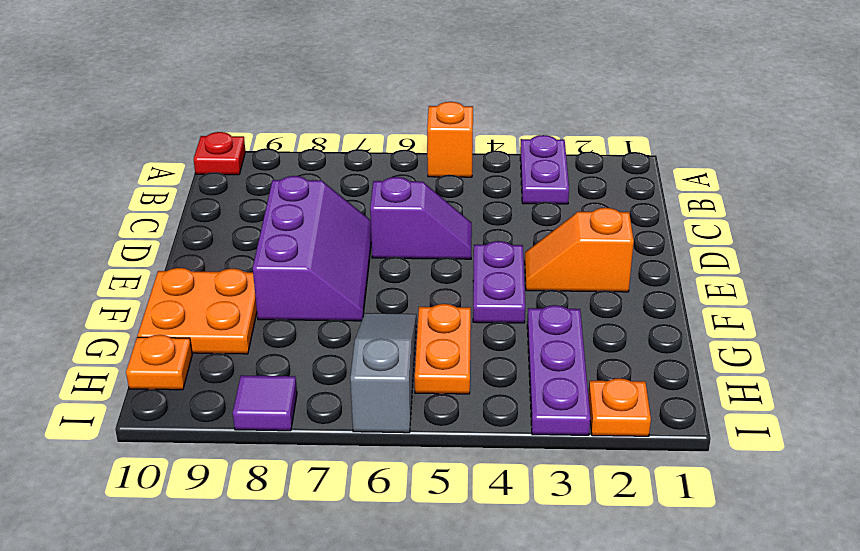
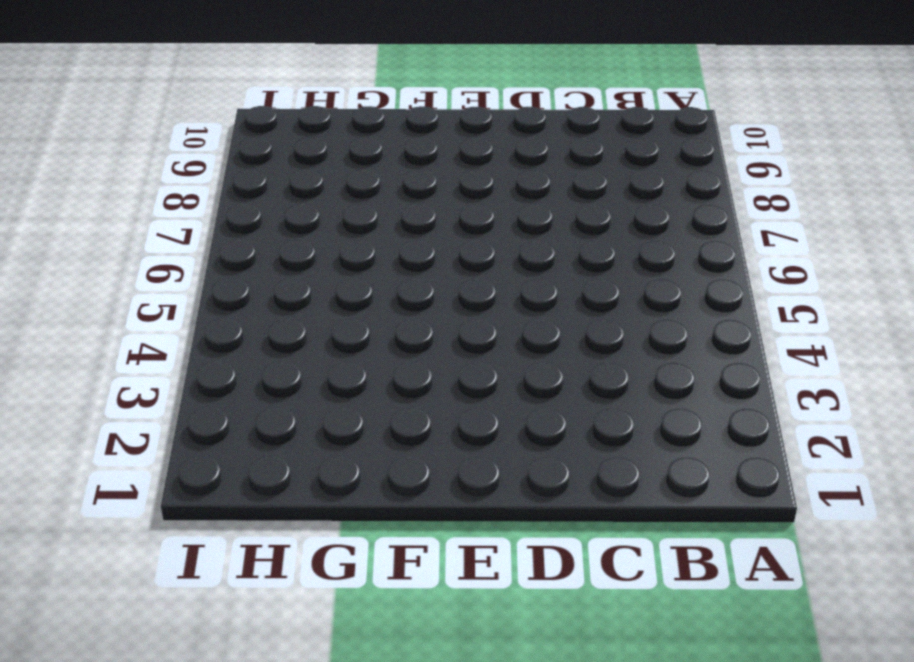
none -> purple plate A3:B3 level 1
none -> orange brick A5 level 1
none -> red plate A10 level 1

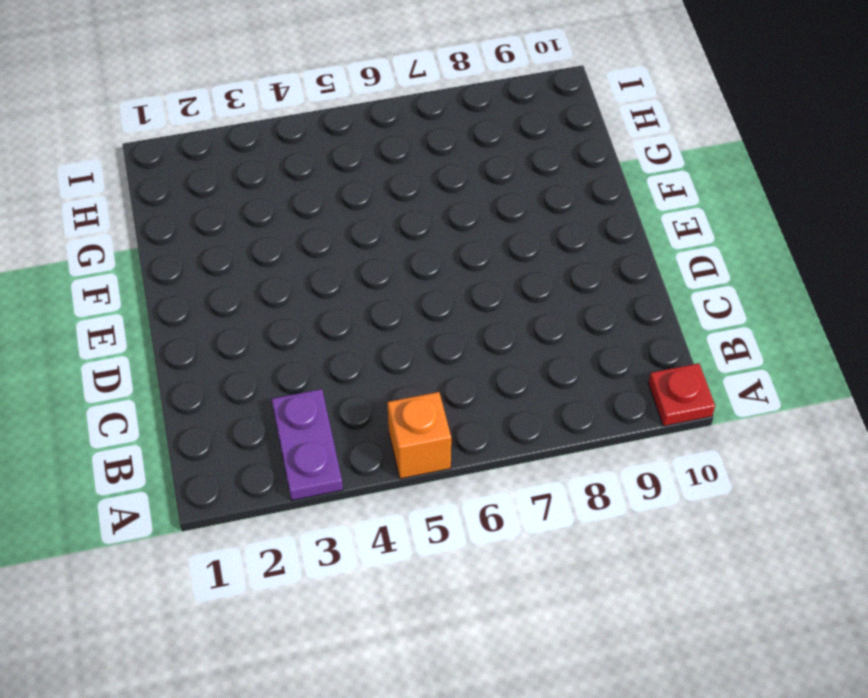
none -> purple slope D5:D6 level 1 top 6
none -> purple slope D7:F8 level 1 top 8
none -> orange slope E2:E3 level 1 top 2

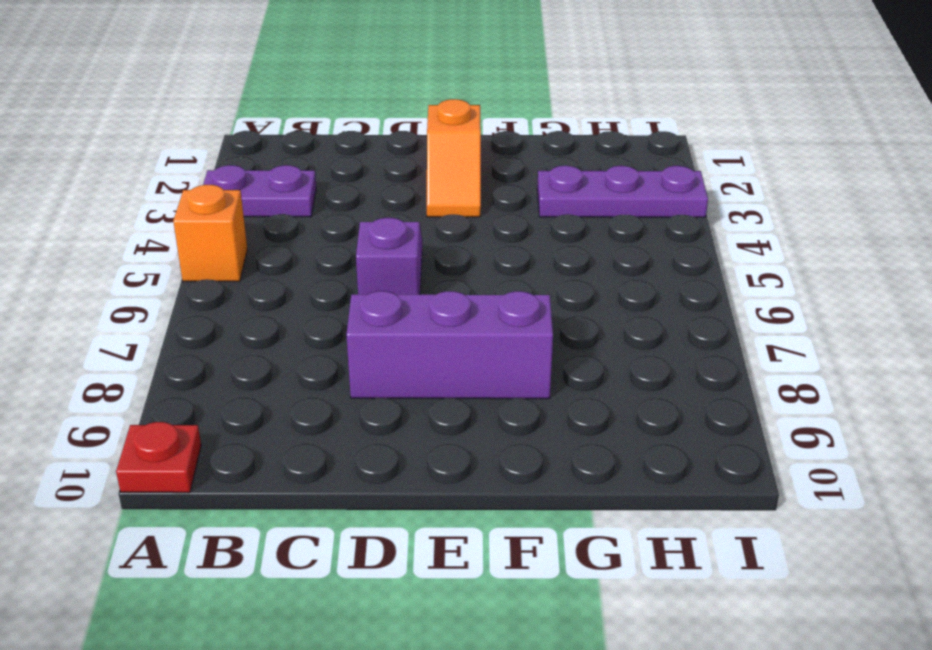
none -> purple plate E4:F4 level 1
none -> orange plate F9:G10 level 1
none -> orange plate G5:H5 level 1

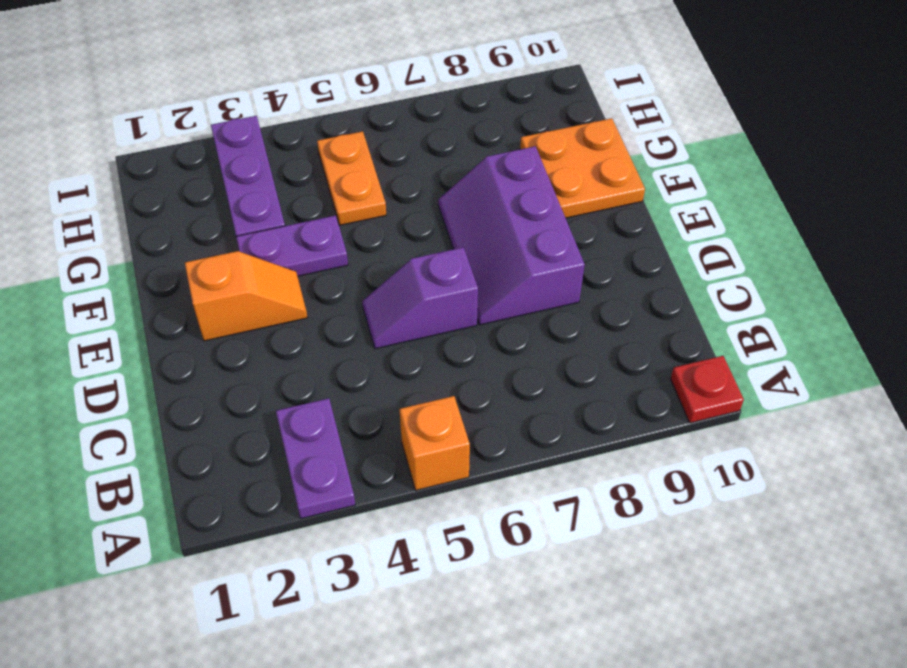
purple plate F3:F4 level 1 -> purple plate E4:F4 level 1
none -> grey slope G6:I6 level 1 top I
none -> orange plate H10 level 1
none -> orange plate I2 level 1

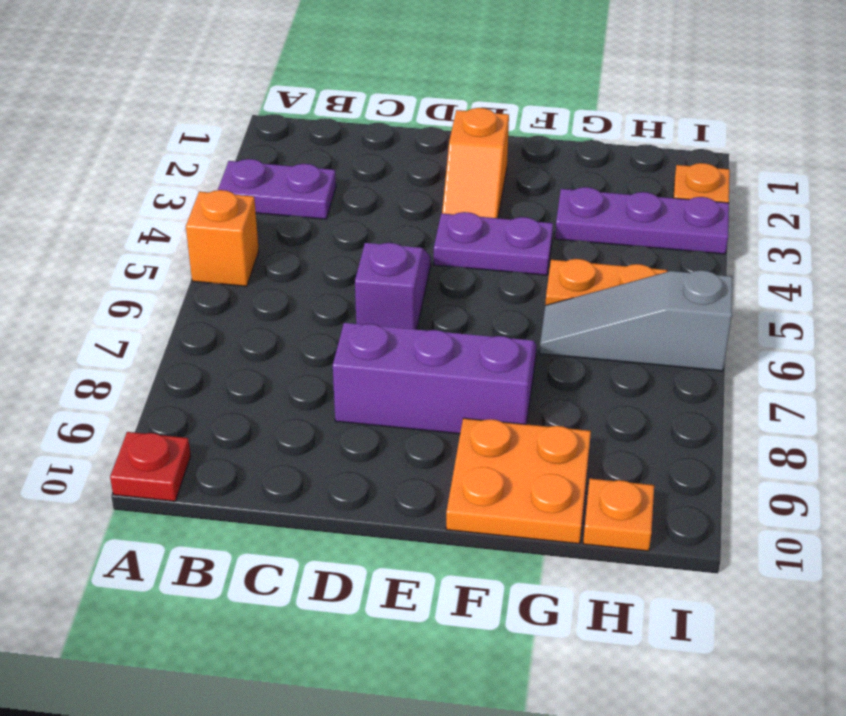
none -> purple tile I8 level 1

